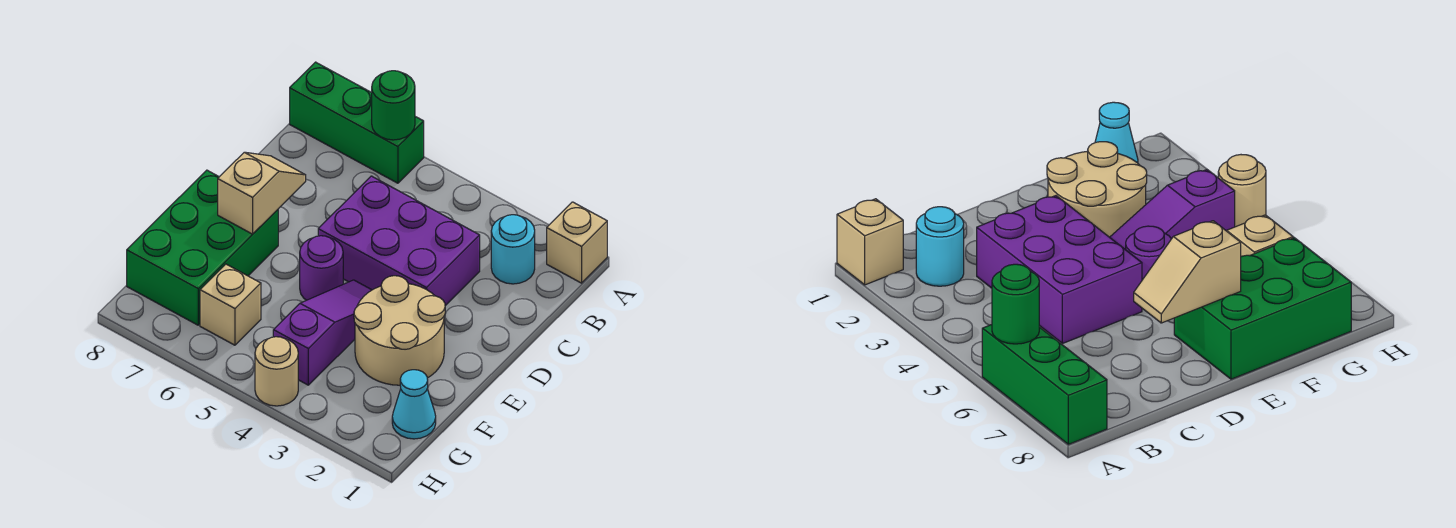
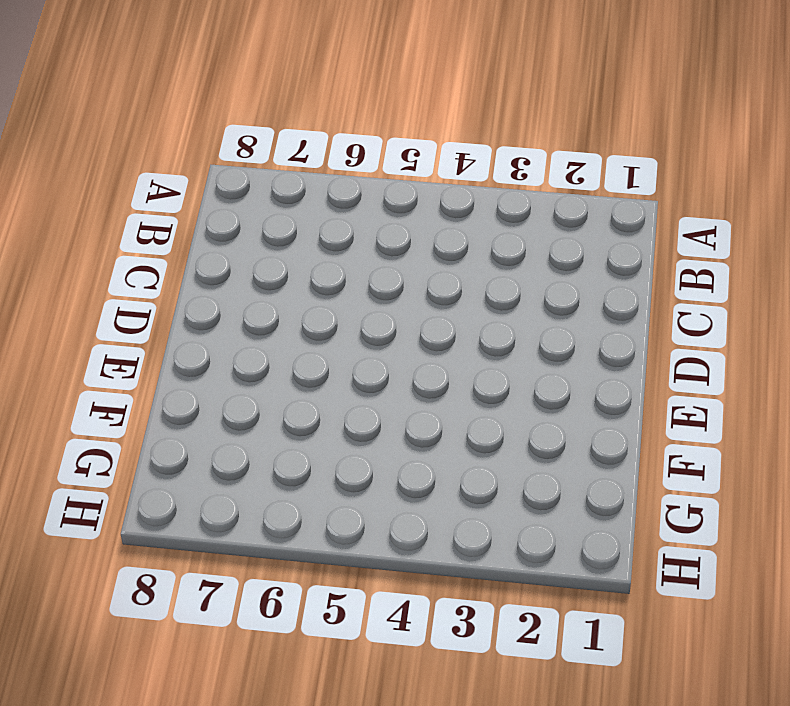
none -> tan brick A1 level 1
none -> green brick A6:A8 level 1
none -> cyan round brick B2 level 1

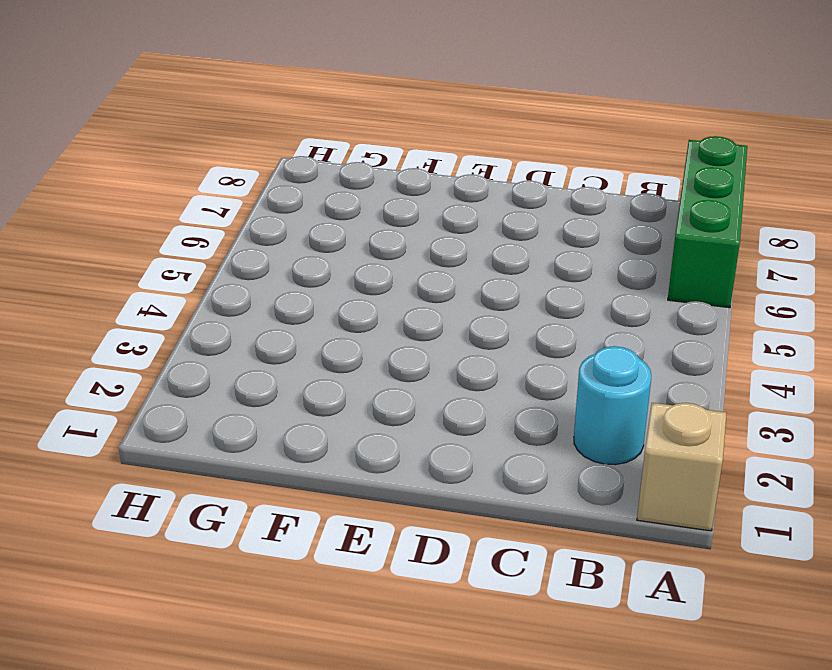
none -> purple brick C3:D5 level 1
none -> tan round brick E2:F3 level 1
none -> purple slope E4:G4 level 1 top G

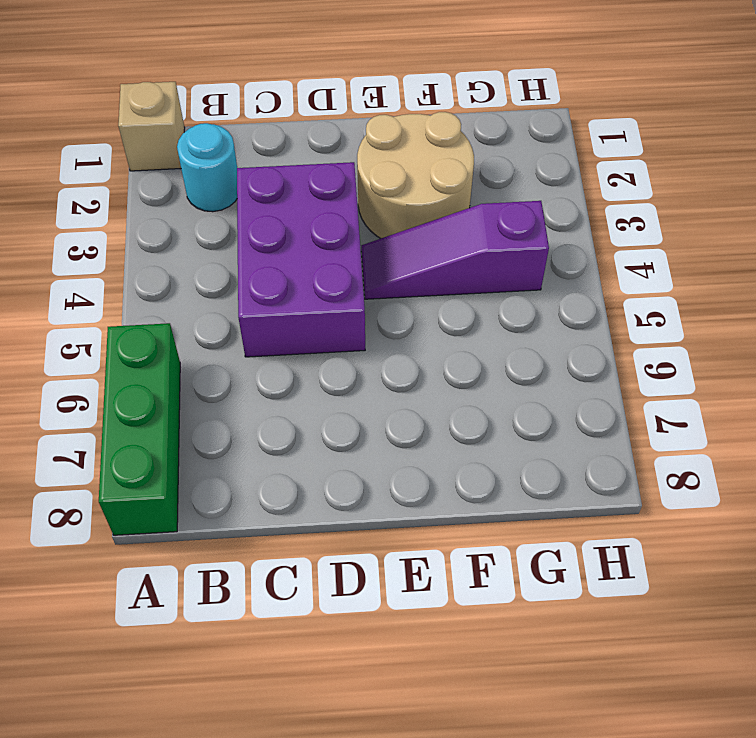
none -> purple round brick E5 level 1
none -> green brick E7:G8 level 1
none -> cyan cone G1 level 1

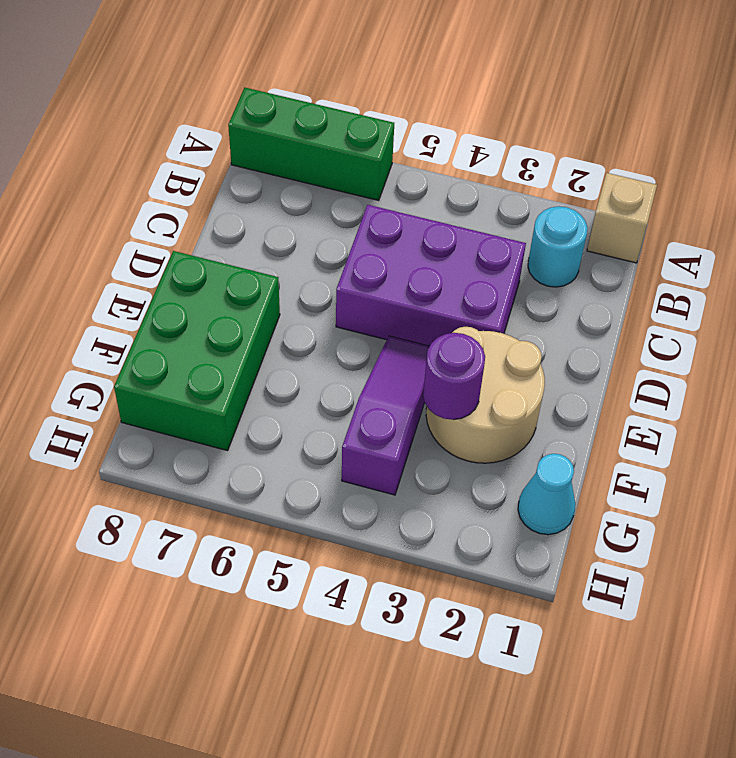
purple round brick F3 level 2 -> purple round brick E5 level 1
none -> tan brick G6 level 1
none -> tan round brick H4 level 1
none -> green round brick A6 level 2

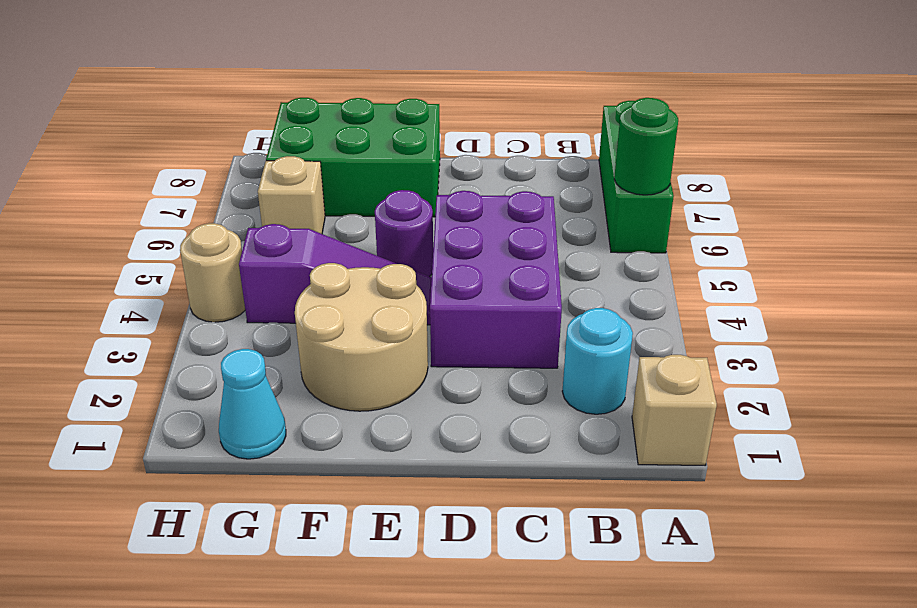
none -> tan slope D7:E7 level 2 top E

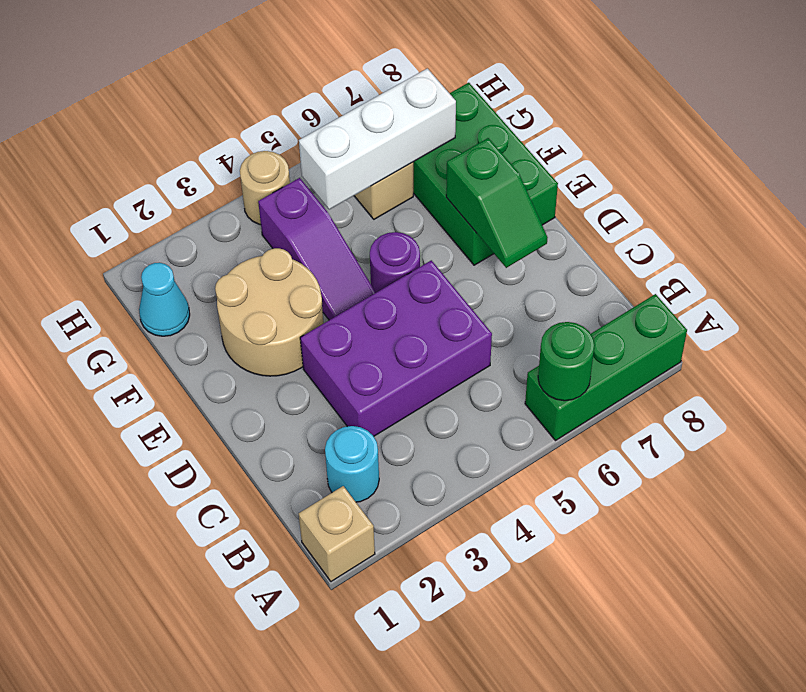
green slope D7:E7 level 2 top E -> tan slope D7:E7 level 2 top E
white brick G5:G7 level 2 -> none

